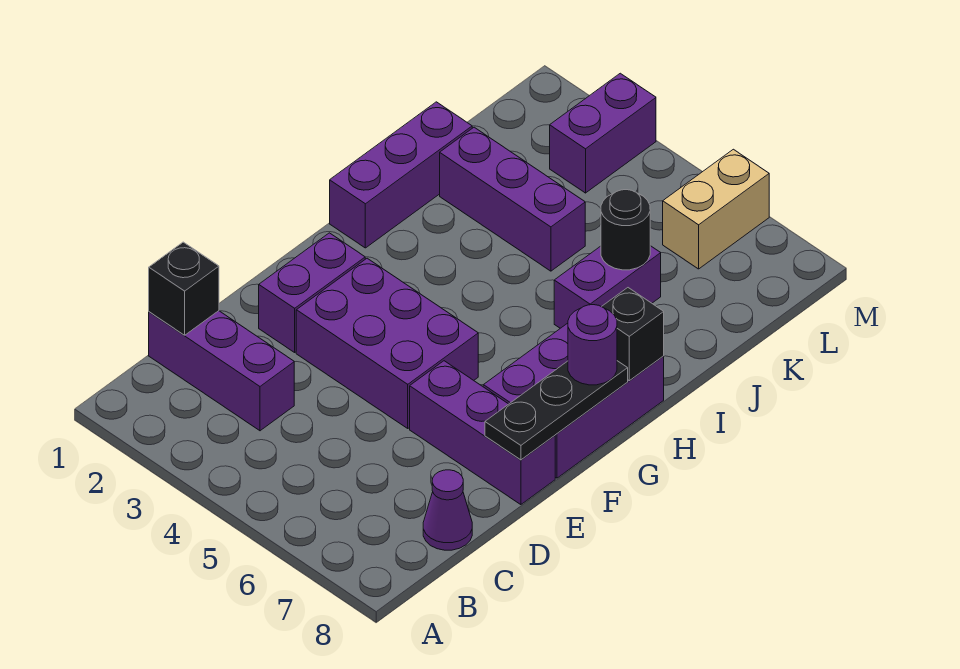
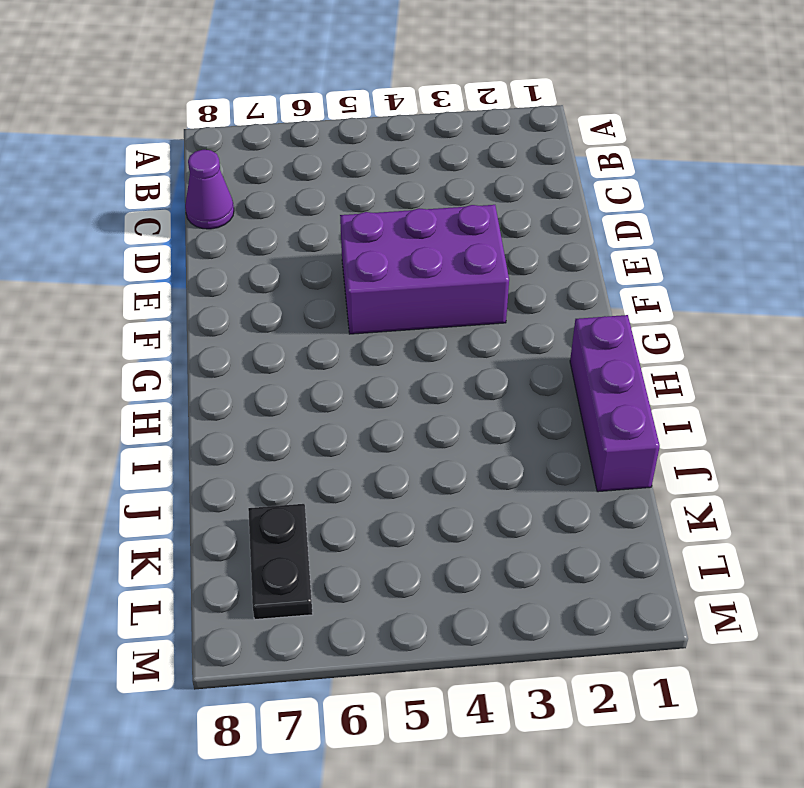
black plate K7:L7 level 1 -> none
none -> purple brick C1:C3 level 1
none -> purple brick E2:F2 level 1
none -> purple brick E6:E8 level 1

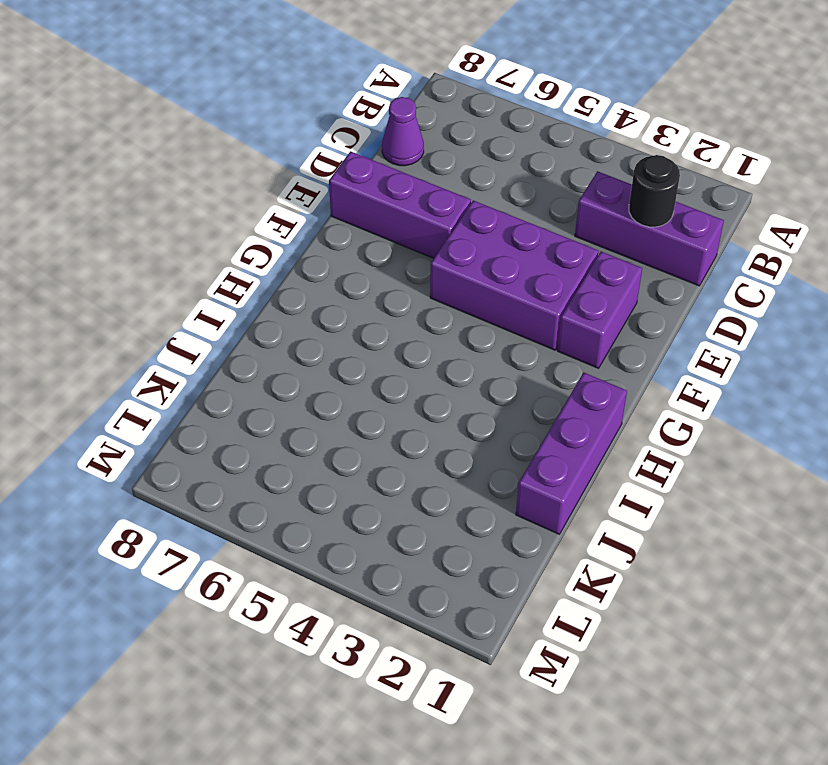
black round brick C2 level 2 -> black round brick J6 level 2
none -> purple brick F7:H8 level 1
none -> purple brick I6:J6 level 1
none -> purple brick J2:J4 level 1

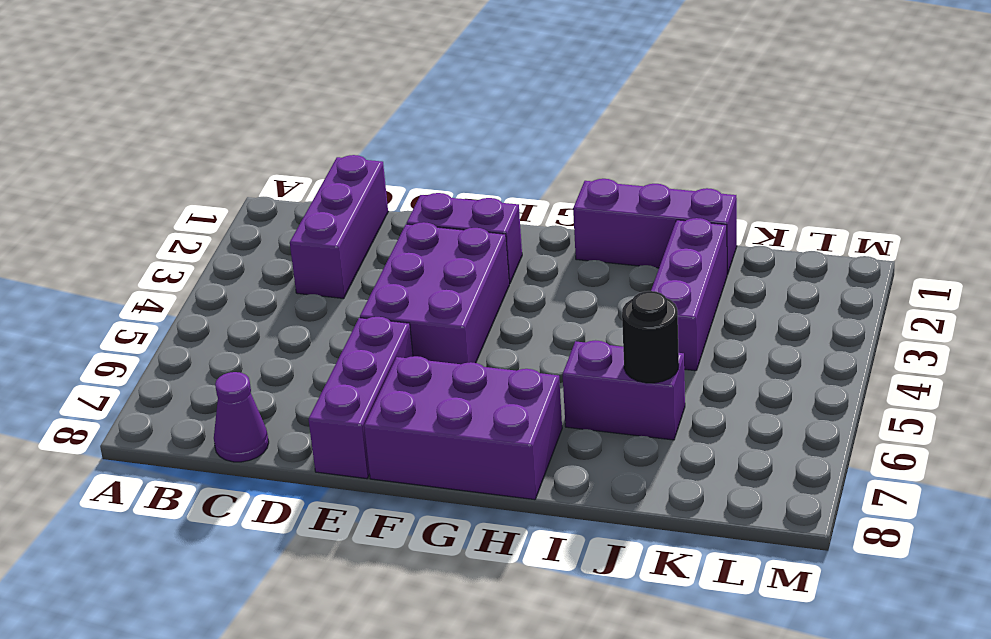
none -> purple brick L3:M3 level 1
none -> tan brick L6:M6 level 1
none -> black brick C1 level 2

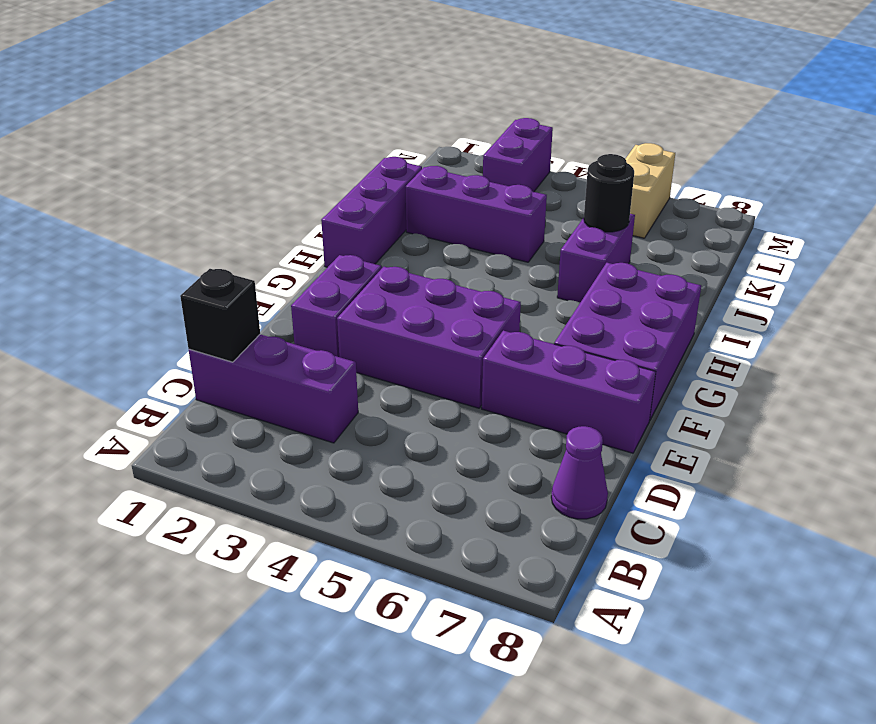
none -> black plate E8:G8 level 2
none -> black brick H8 level 2
none -> purple round brick G8 level 3

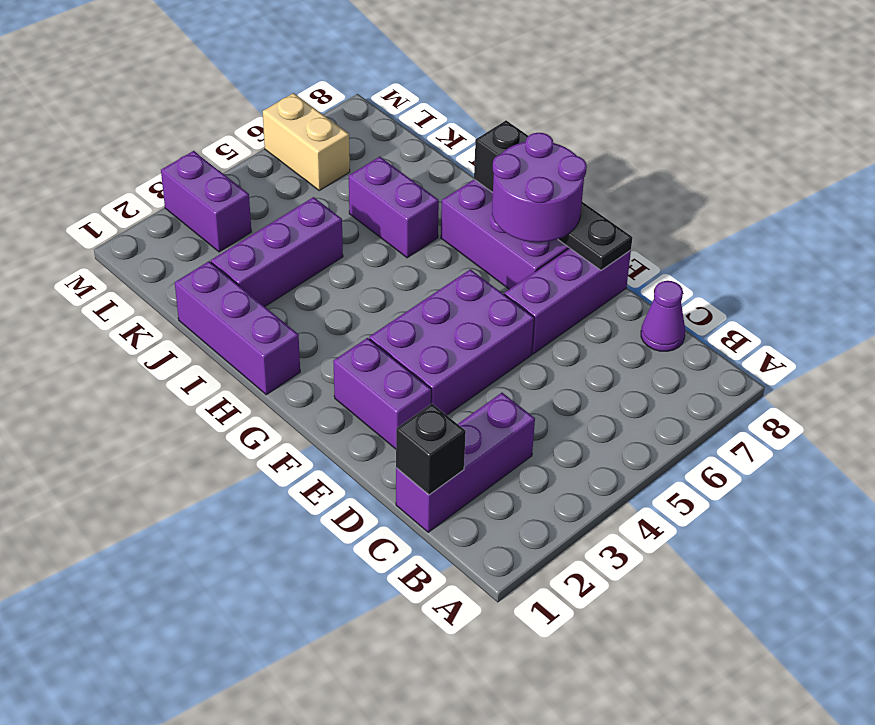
purple round brick F7:G8 level 3 -> purple round brick G8 level 3
none -> black round brick J6 level 2

